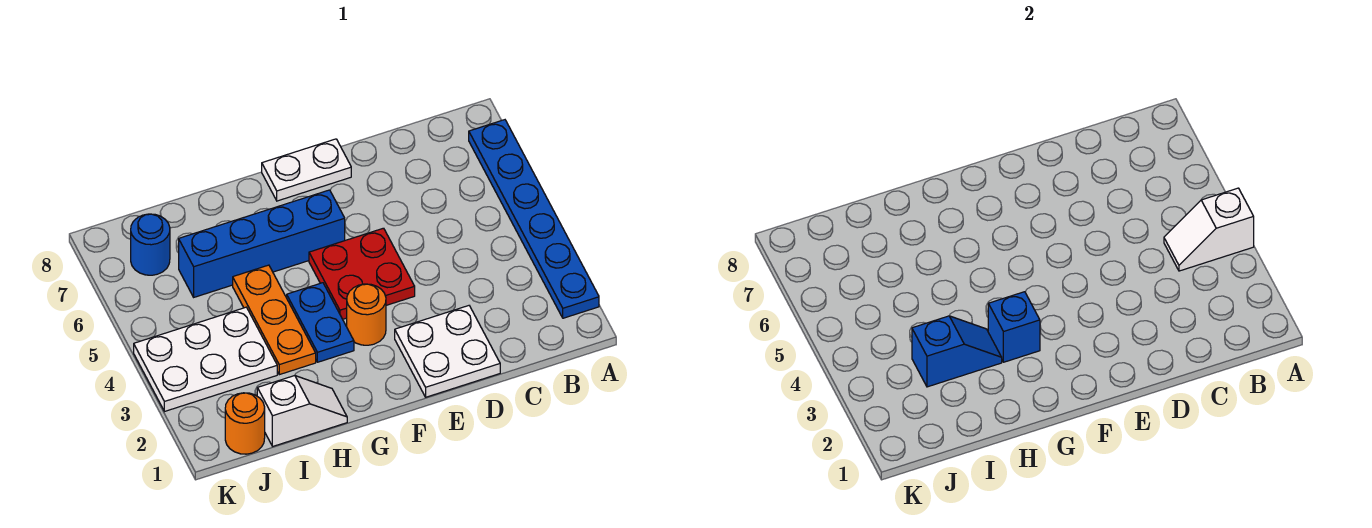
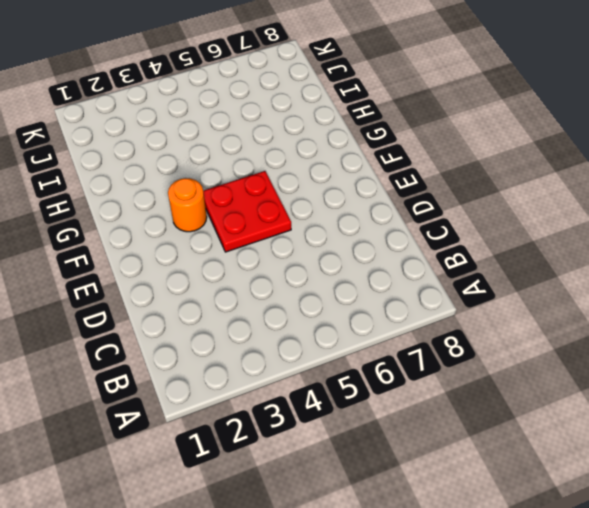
none -> blue plate A2:A7 level 1
none -> white plate D1:E2 level 1
none -> white plate E8:F8 level 1

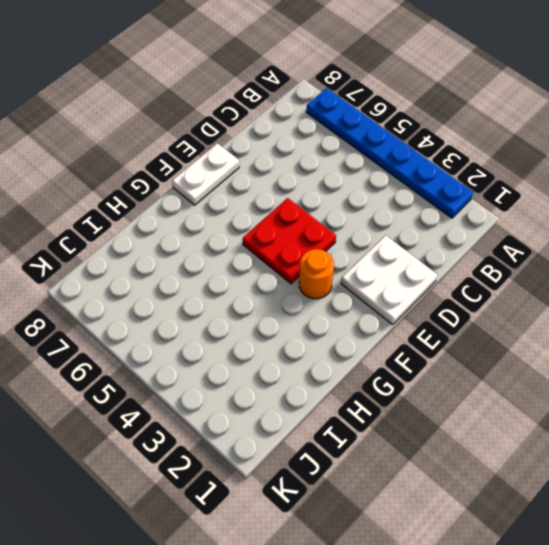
none -> blue brick F6:I6 level 1
none -> blue plate G3:G4 level 1
none -> white slope H1:I1 level 1 top I

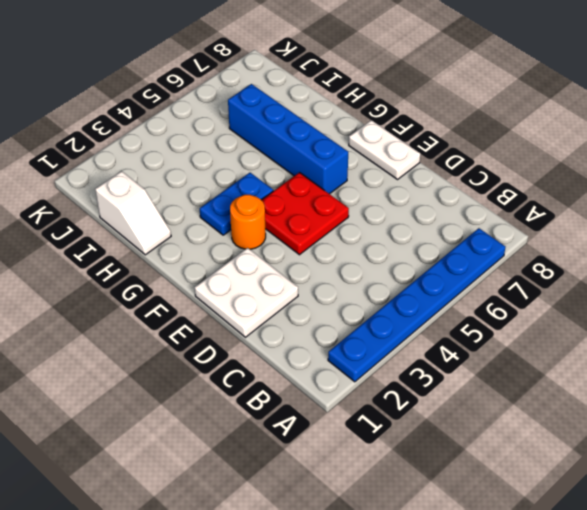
none -> orange plate H3:H5 level 1
none -> white plate I3:K4 level 1
none -> orange round brick J1 level 1

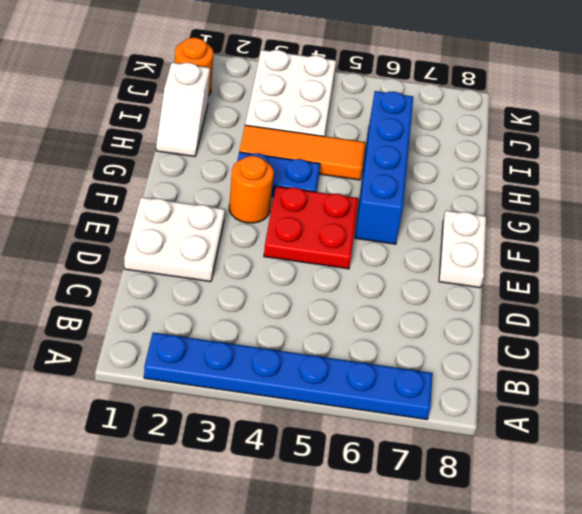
orange tile H3:H5 level 1 -> orange plate H3:H5 level 1
none -> blue round brick J7 level 1
none -> white slope A4:B4 level 2 top A
none -> blue brick G3 level 2

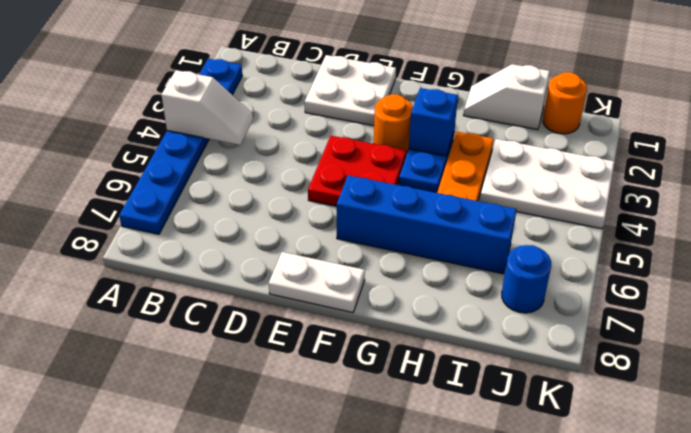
none -> blue slope H3:I3 level 2 top I

